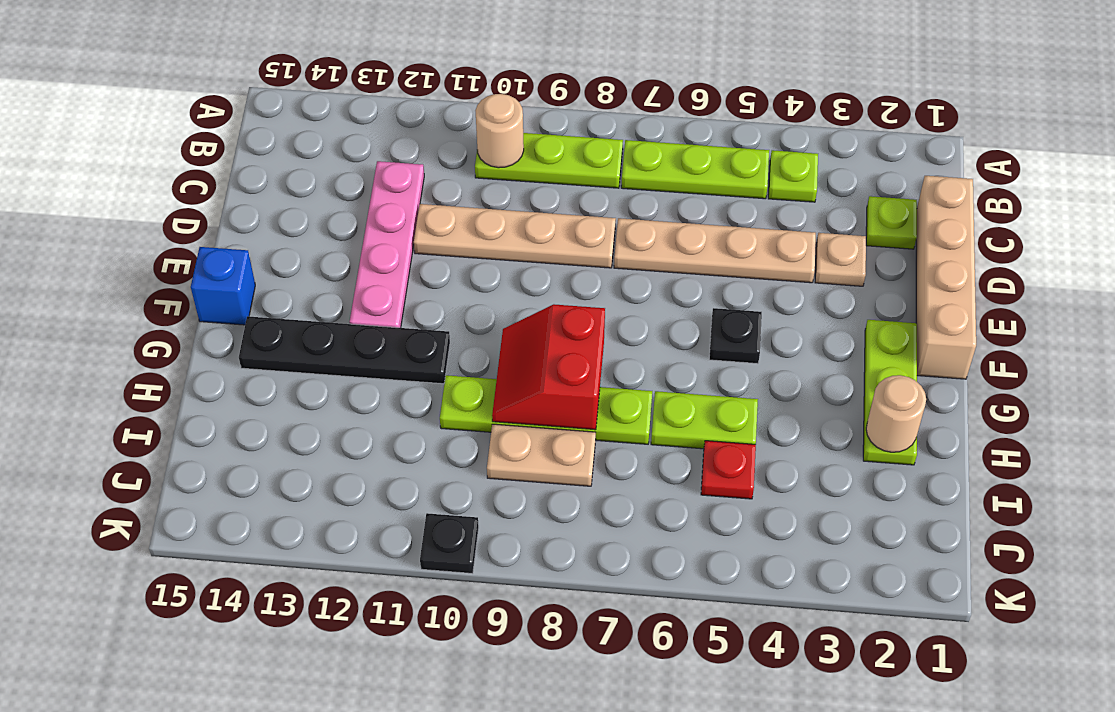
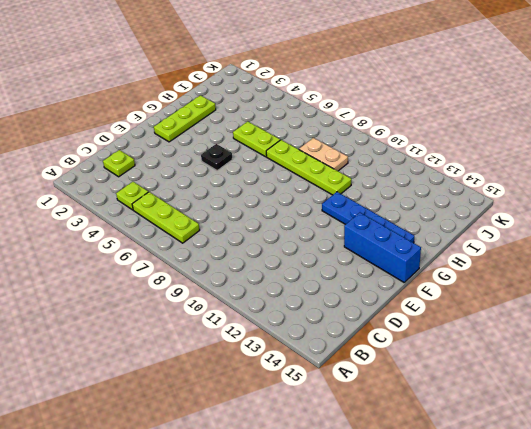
blue brick F13:F15 level 1 -> blue brick F15 level 1
blue plate G11:G14 level 1 -> black plate G11:G14 level 1
none -> lime plate B8:B10 level 1
none -> tan brick C1:F1 level 1
none -> pink plate C12:F12 level 1

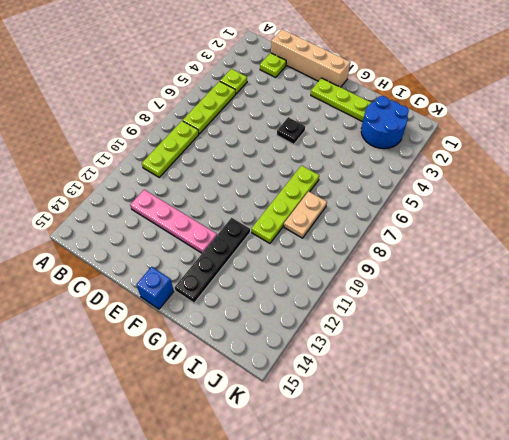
blue round brick I2:J3 level 1 -> none
none -> tan plate D3 level 1
none -> tan plate D4:D7 level 1
none -> tan plate D8:D11 level 1

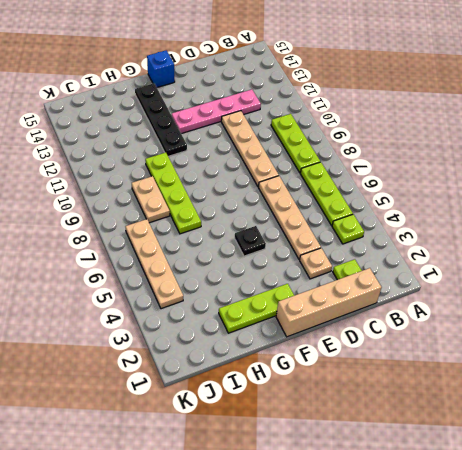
tan plate J4:J7 level 1 -> none
none -> lime plate H5:H6 level 1
none -> red plate I5 level 1
none -> black plate K10 level 1

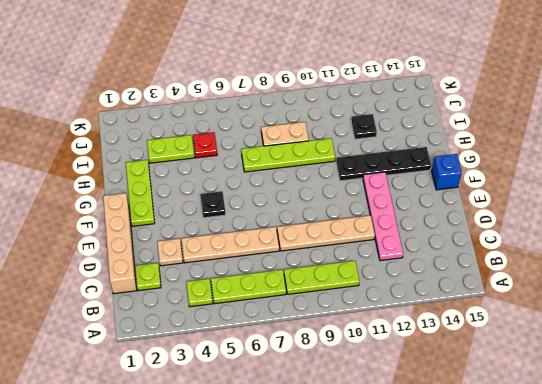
lime plate I3:I4 level 1 -> lime plate H5:H6 level 1
black plate I12 level 1 -> black plate K10 level 1
none -> tan round brick B10 level 2
none -> red slope G8:H9 level 2 top 8
none -> tan round brick H2 level 2

